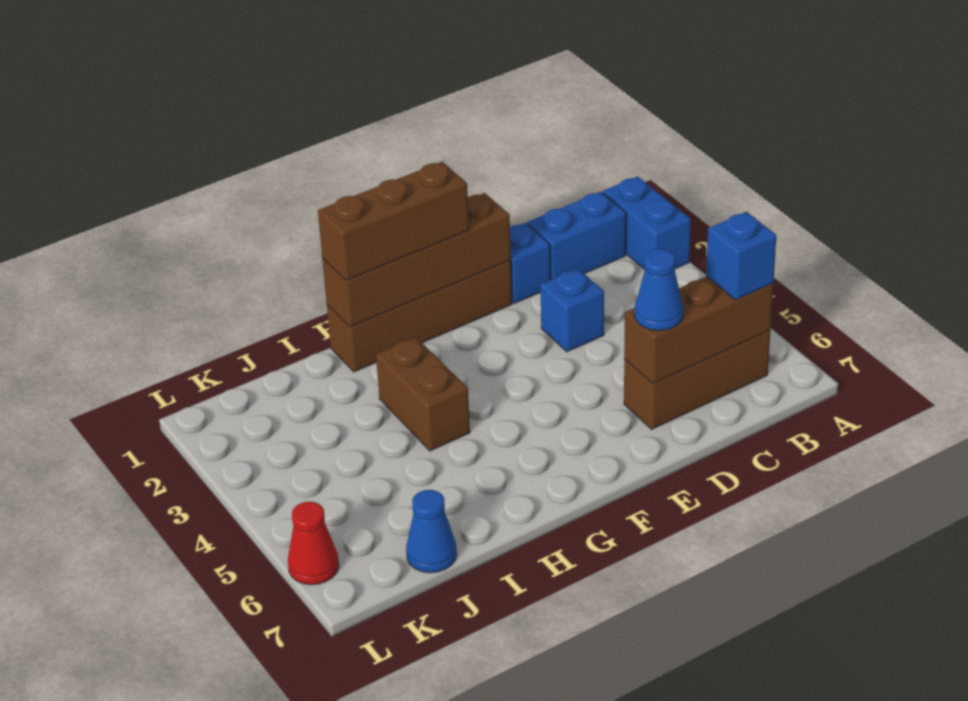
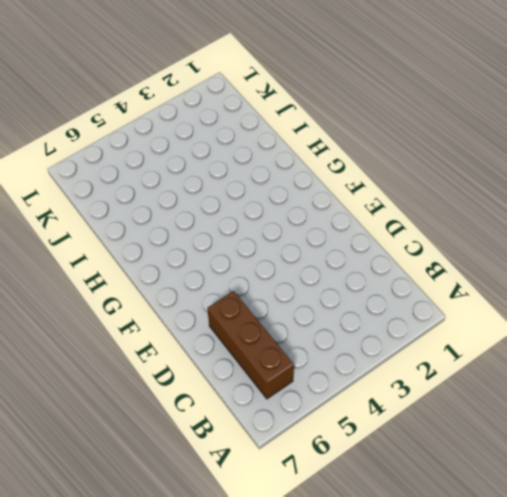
none -> blue brick A1:A2 level 1
none -> blue brick B1:C1 level 1
none -> blue brick D1 level 1

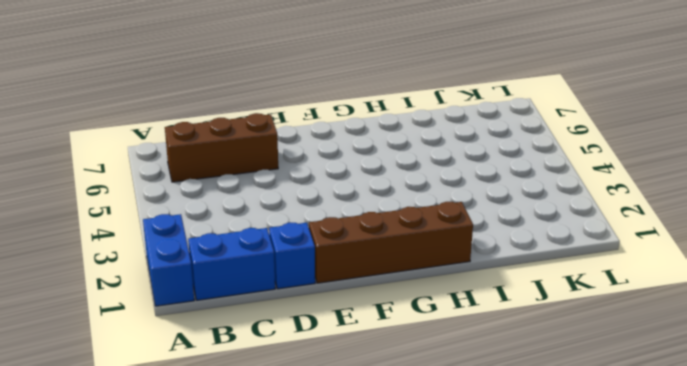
none -> blue brick D3 level 1
none -> brown brick H3:H4 level 1
none -> blue cone J7 level 1

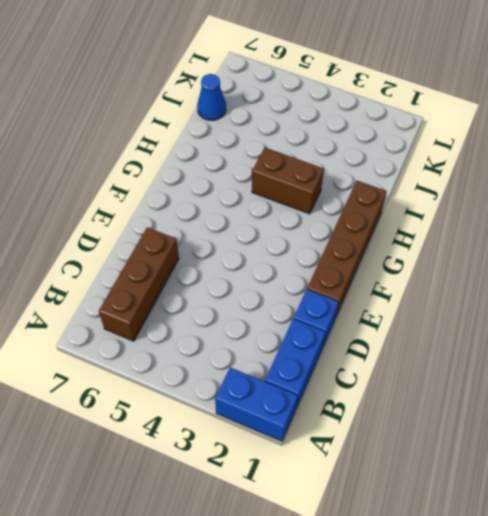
none -> blue brick D3 level 1
none -> red cone L6 level 1
none -> brown brick B6:D6 level 2

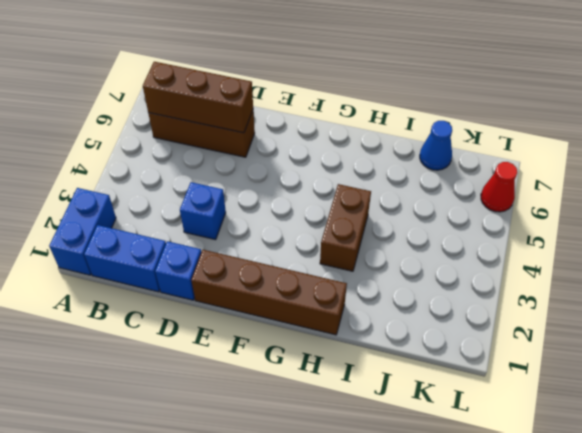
none -> brown brick E1:H1 level 2
none -> blue brick B6 level 3
none -> blue cone D6 level 3

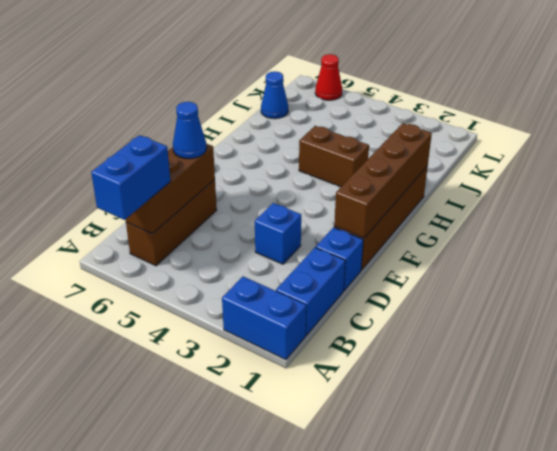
blue brick A6:B6 level 3 -> blue brick B6 level 3
none -> brown brick F1:H1 level 3

